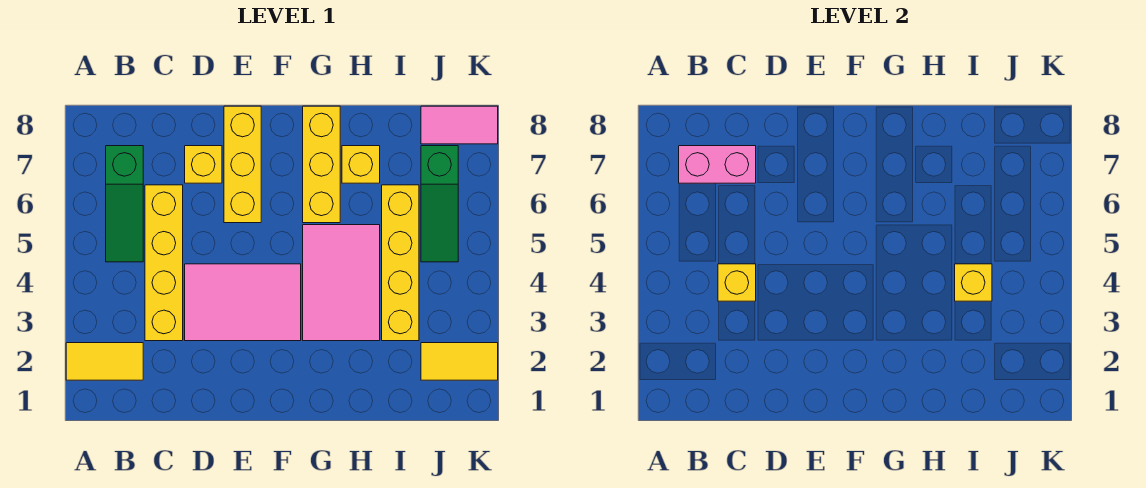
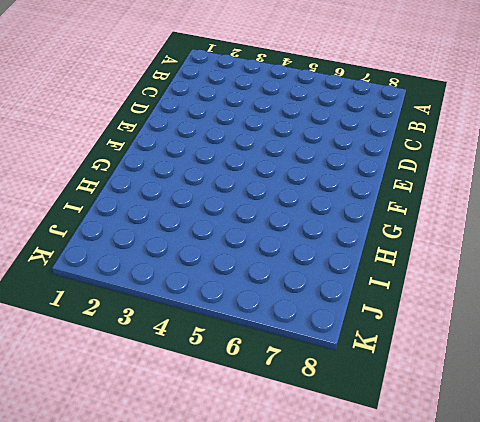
none -> yellow tile A2:B2 level 1
none -> green slope B5:B7 level 1 top 7
none -> yellow brick C3:C6 level 1

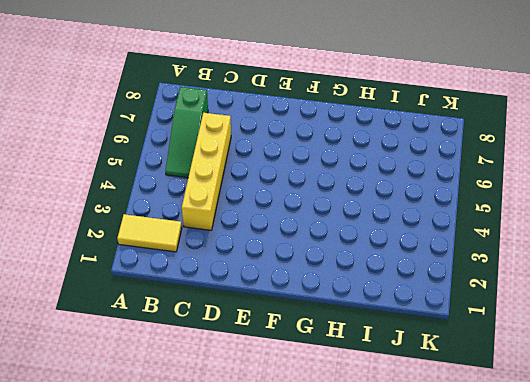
none -> pink tile D3:F4 level 1
none -> yellow brick D7 level 1
none -> yellow brick E6:E8 level 1

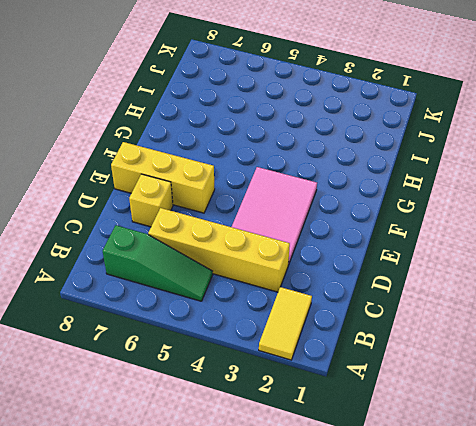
none -> pink tile G3:H5 level 1
none -> yellow brick G6:G8 level 1
none -> yellow brick H7 level 1

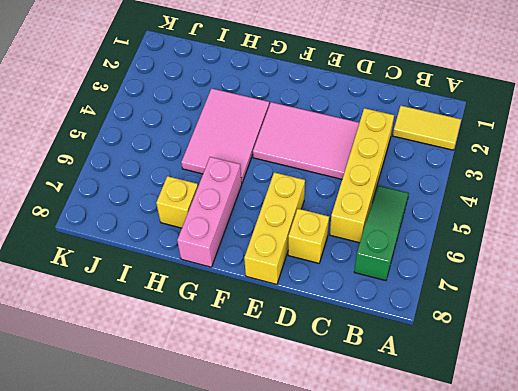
pink brick G6:G8 level 1 -> yellow brick G6:G8 level 1
none -> yellow brick I3:I6 level 1
none -> yellow tile J2:K2 level 1
none -> green slope J5:J7 level 1 top 7

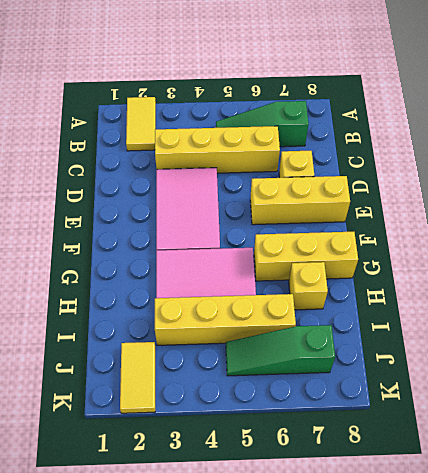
none -> pink tile J8:K8 level 1
none -> pink brick B7:C7 level 2
none -> yellow brick C4 level 2

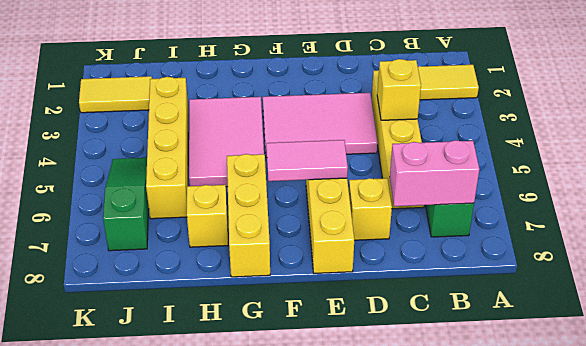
pink tile E6:F6 level 2 -> pink tile J8:K8 level 1
none -> yellow brick I4 level 2

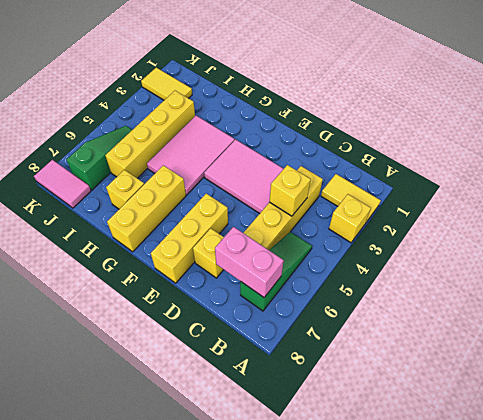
yellow brick A3 level 1 -> yellow brick I4 level 2

